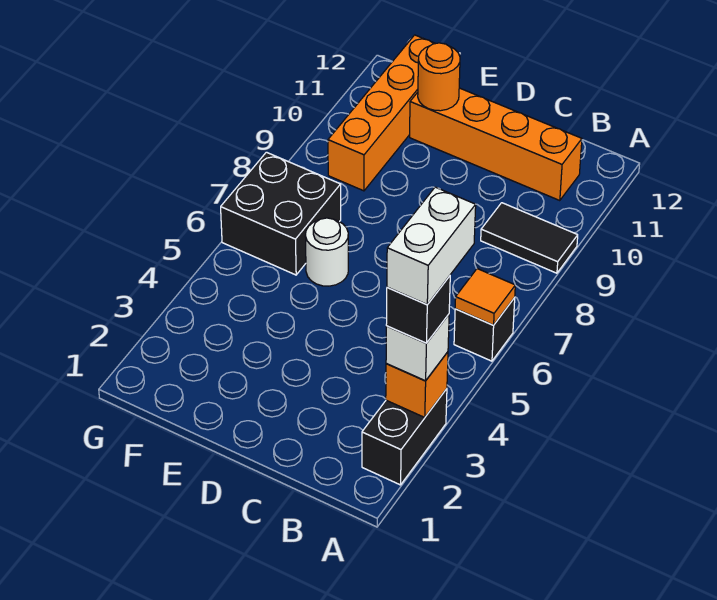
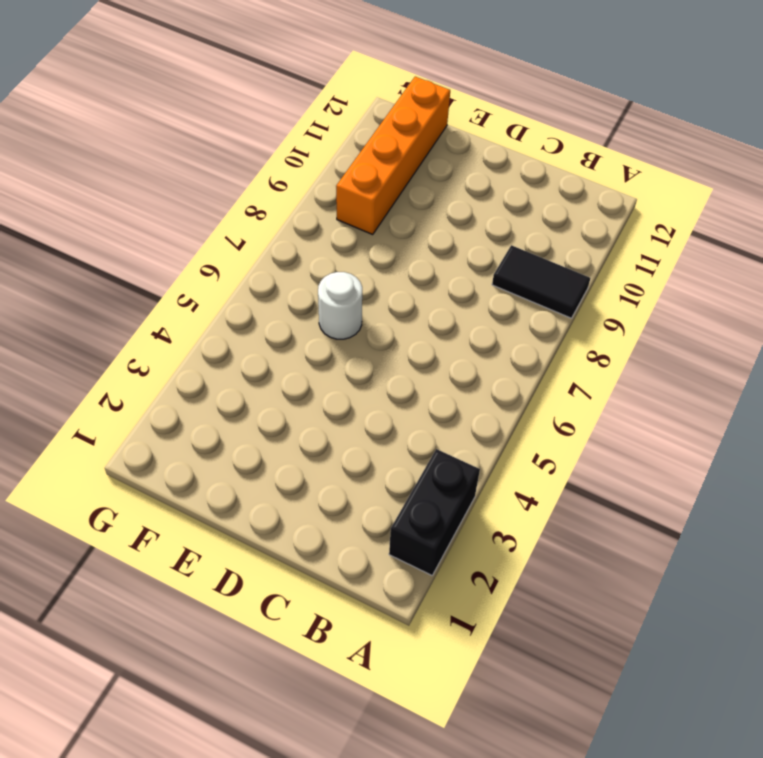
none -> black brick A6 level 1
none -> orange brick B11:E11 level 1
none -> black brick F6:G7 level 1

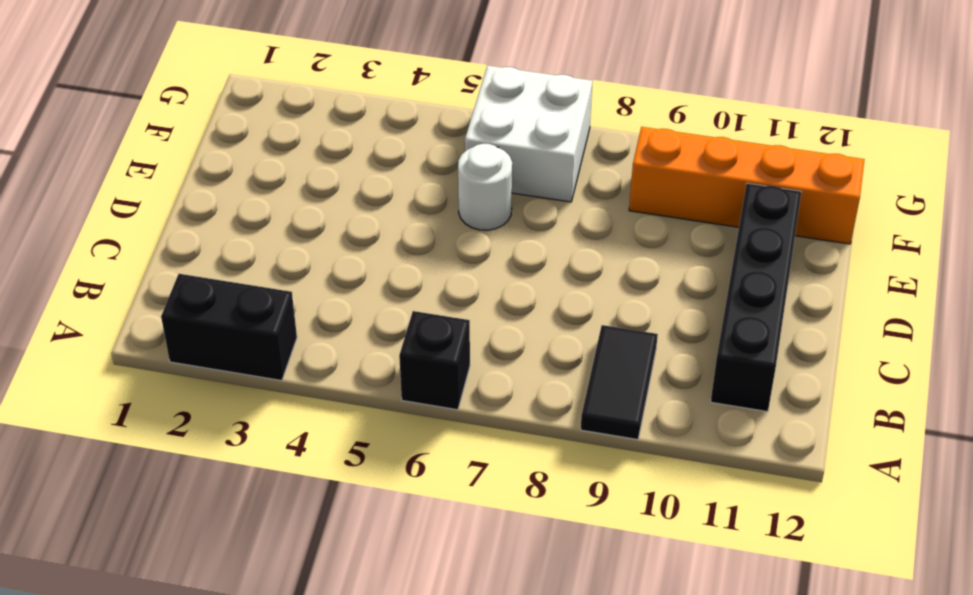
black brick B11:E11 level 1 -> orange brick B11:E11 level 1
white brick F6:G7 level 1 -> black brick F6:G7 level 1
none -> orange brick A3 level 2
none -> orange tile A6 level 2
none -> orange round brick E11 level 2

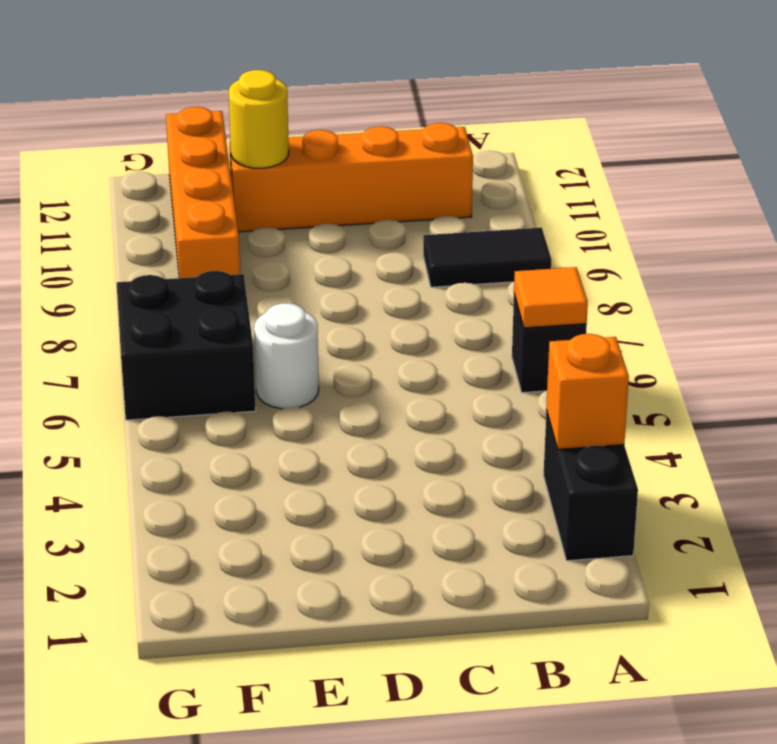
yellow round brick E11 level 2 -> orange round brick E11 level 2
none -> white brick A3 level 3
none -> black brick A3 level 4
none -> white brick A3:A4 level 5

